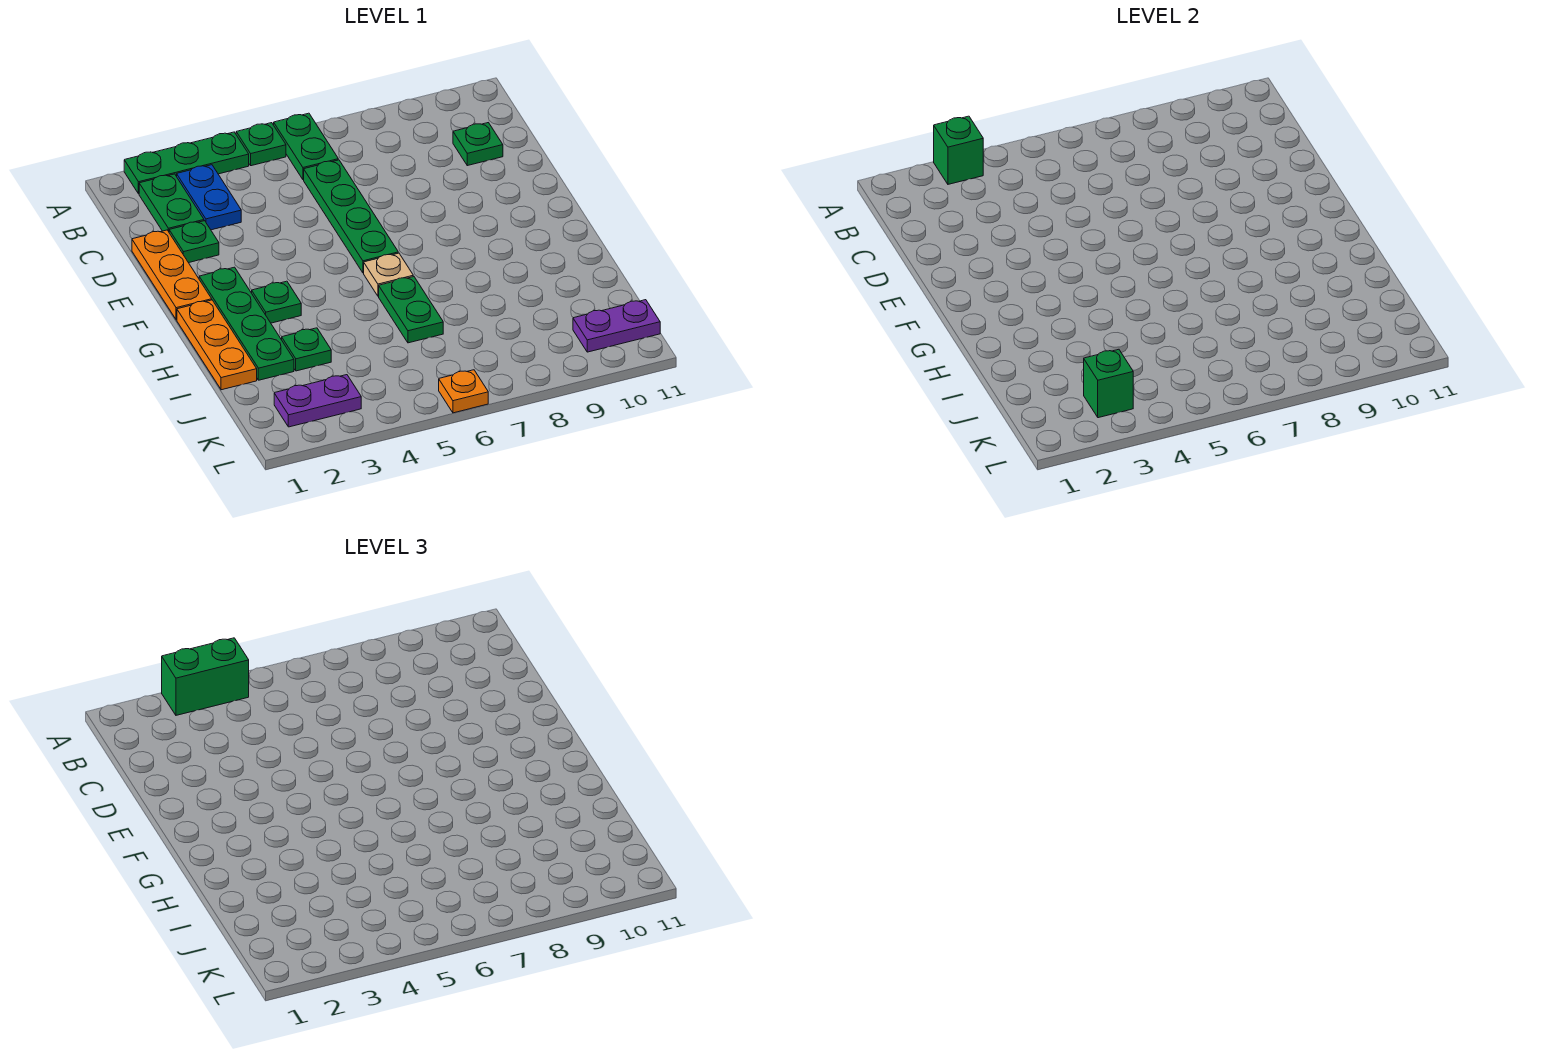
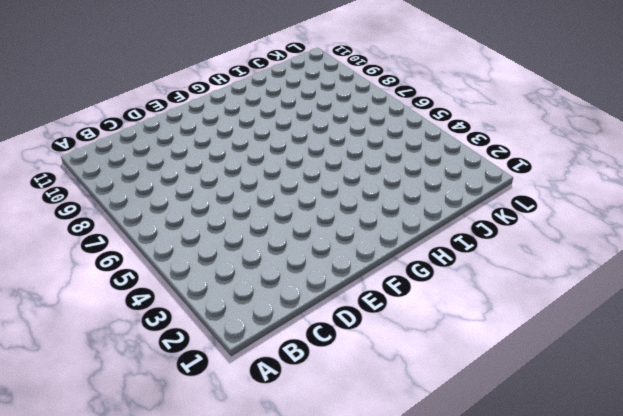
none -> green plate A2:A4 level 1
none -> green plate A5 level 1
none -> green plate A6:B6 level 1

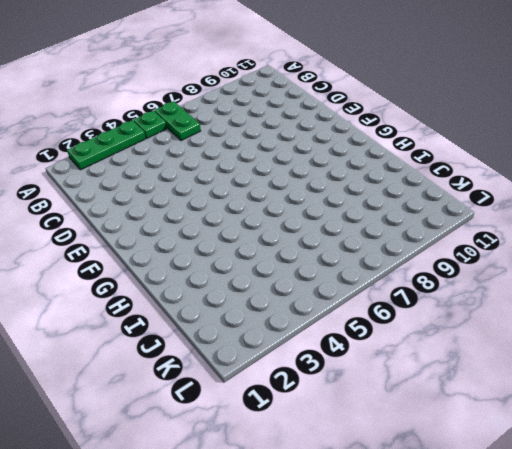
none -> green plate B2:C2 level 1
none -> blue plate B3:C3 level 1
none -> green plate C6:F6 level 1

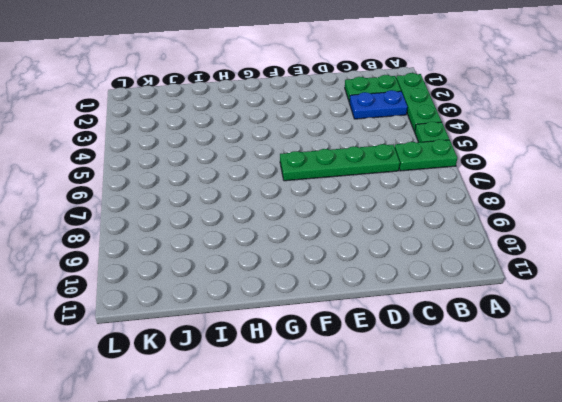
none -> green plate C10 level 1
none -> orange plate D1:F1 level 1
none -> green plate D2 level 1

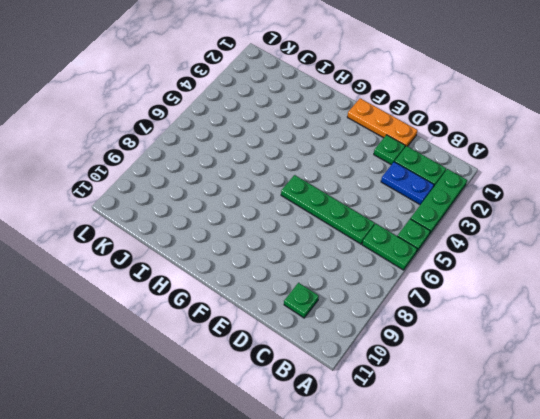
none -> green plate F2:I2 level 1
none -> orange plate G1:I1 level 1
none -> green plate G3 level 1

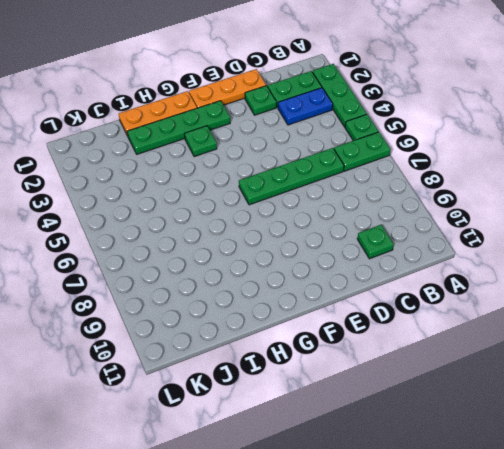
none -> tan plate G6 level 1
none -> green plate H6:I6 level 1
none -> green plate I3 level 1

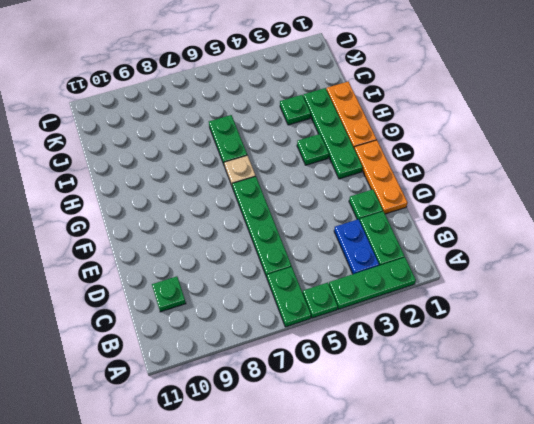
none -> purple plate K2:K3 level 1
none -> purple plate K10:K11 level 1
none -> orange plate L6 level 1

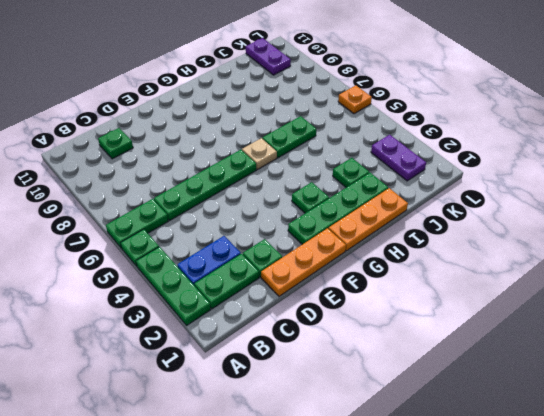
none -> green brick A3 level 2
none -> green brick K3 level 2
none -> green brick A3:A4 level 3

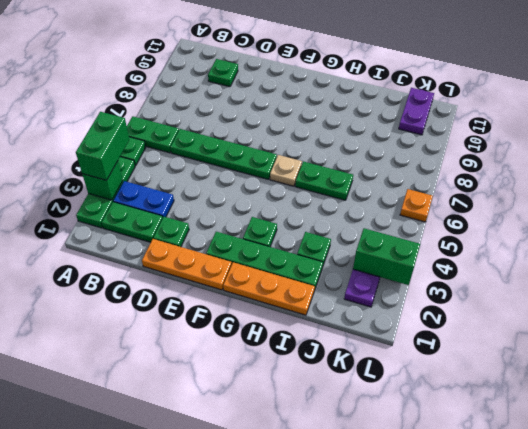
green brick K3:L3 level 2 -> green brick K3 level 2

